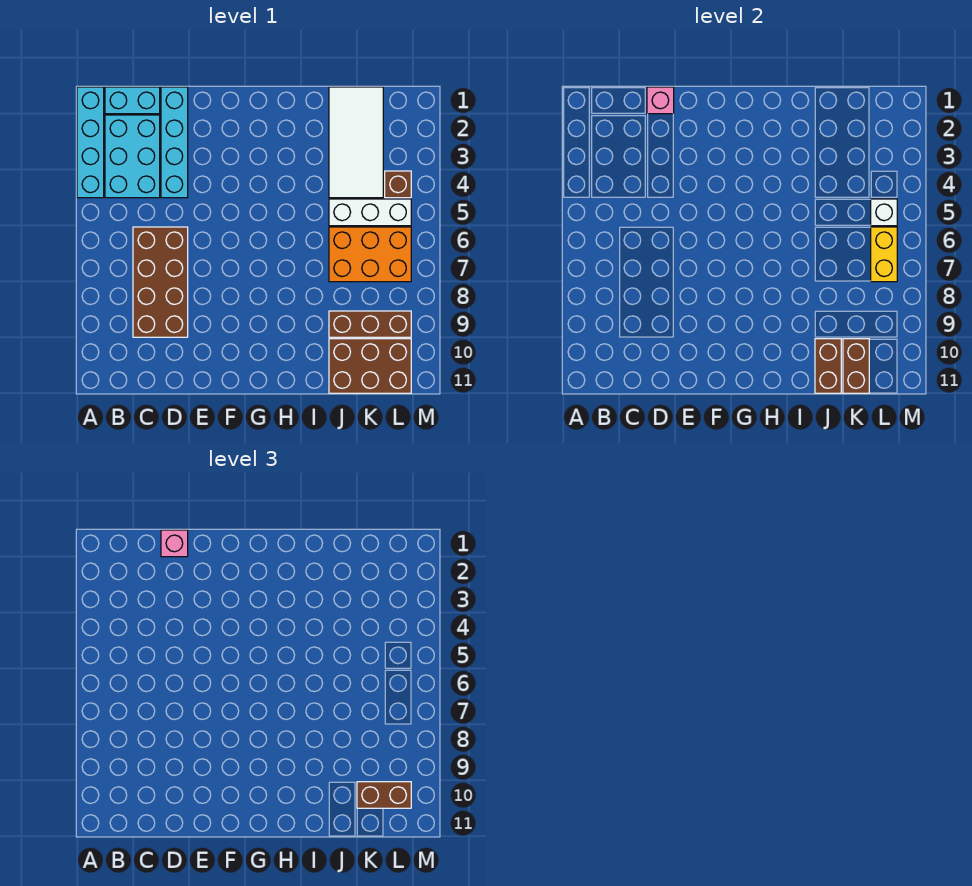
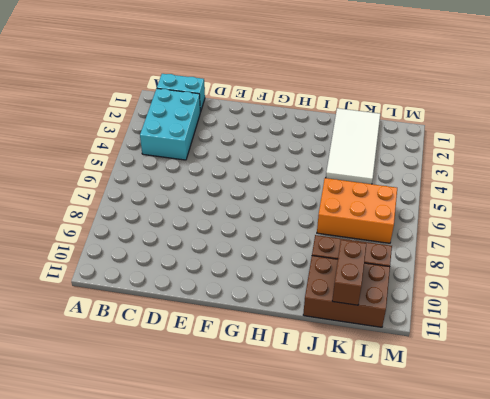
none -> cyan brick A1:A4 level 1
none -> brown brick C6:D9 level 1
none -> cyan brick D1:D4 level 1

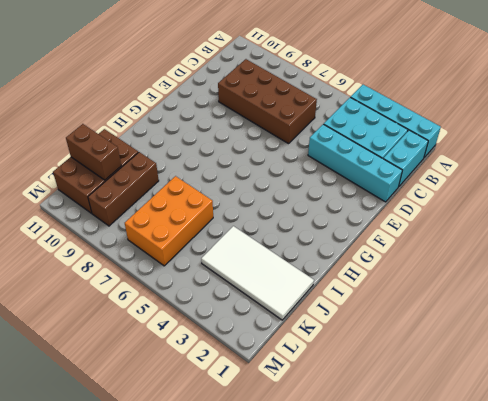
none -> white brick J5:L5 level 1
none -> brown brick L4 level 1
none -> pink brick D1 level 2

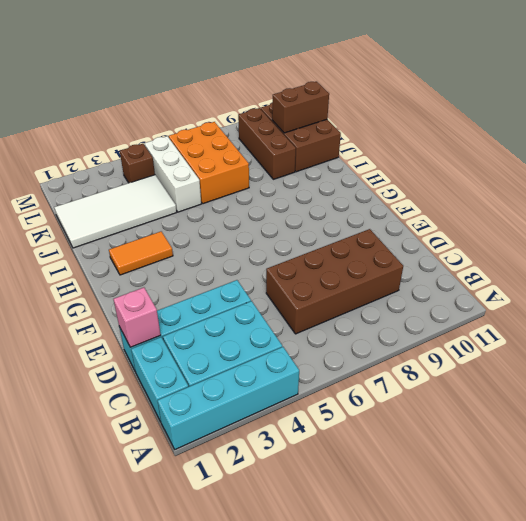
orange tile H2:H3 level 1 -> none
none -> brown brick J10:J11 level 2
none -> white brick L5 level 2
none -> yellow brick L6:L7 level 2

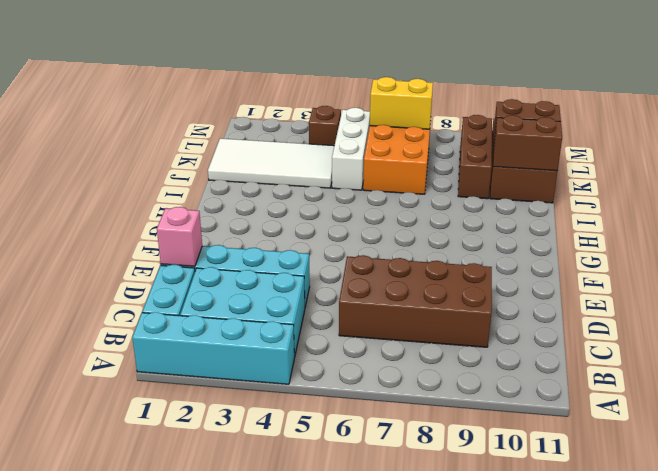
none -> white brick L5 level 2
none -> pink brick D1 level 3
none -> brown brick K10:L10 level 3

